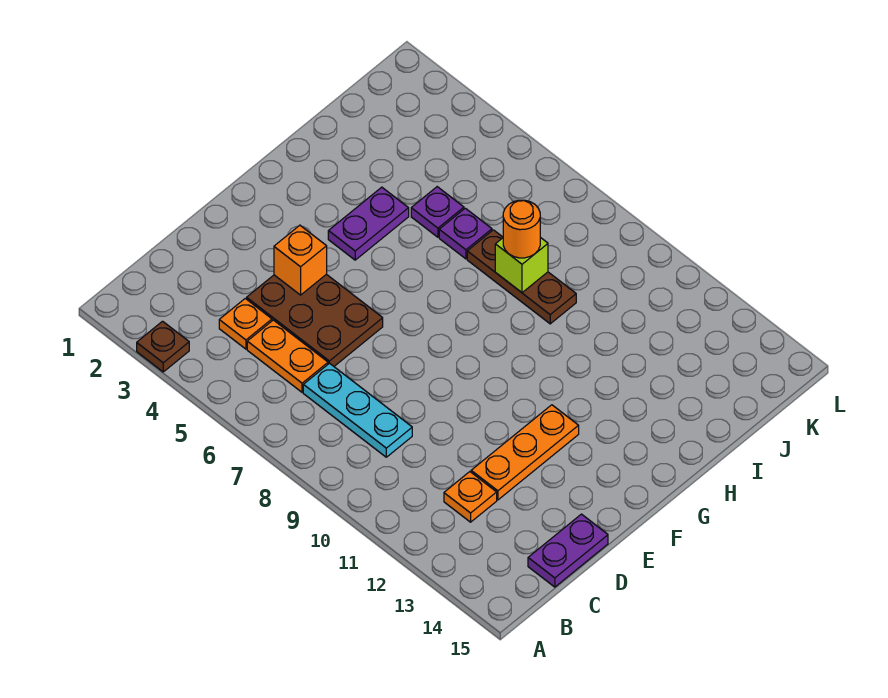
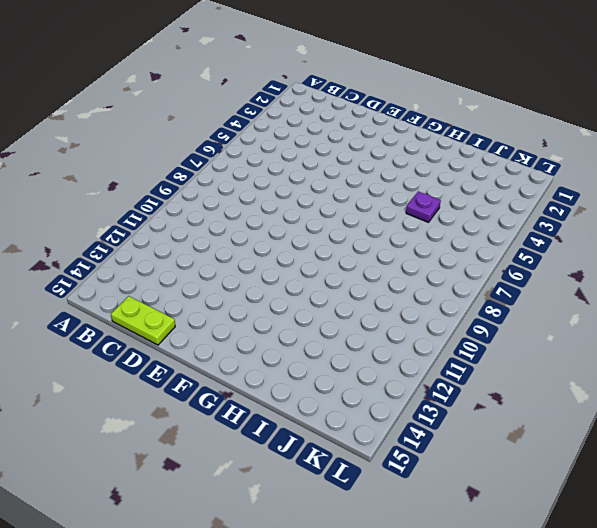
lime plate C15:D15 level 1 -> purple plate C15:D15 level 1
none -> brown plate A3 level 1
none -> orange plate C4 level 1
none -> orange plate C5:C6 level 1

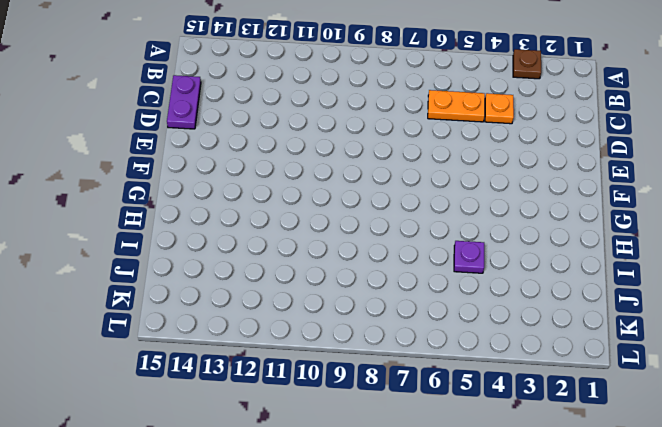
none -> cyan plate C7:C9 level 1
none -> orange plate C12 level 1
none -> brown plate D4:E6 level 1

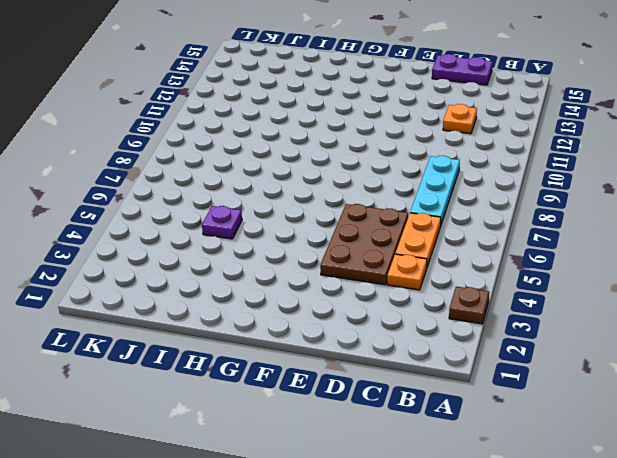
none -> orange plate D12:F12 level 1
none -> purple plate G4:H4 level 1
none -> purple plate I6 level 1

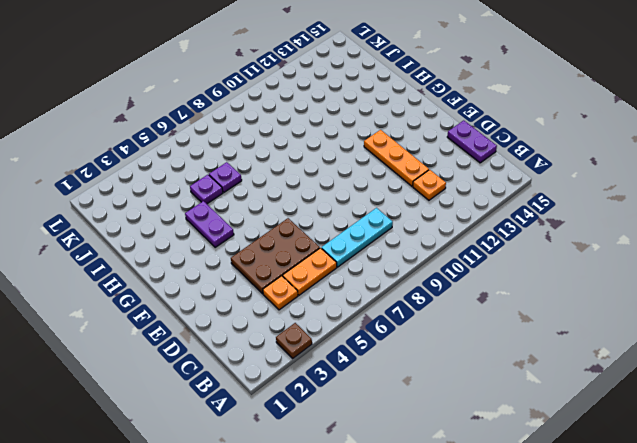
none -> brown plate I7:I9 level 1
none -> orange brick E4 level 2
none -> lime brick I8 level 2

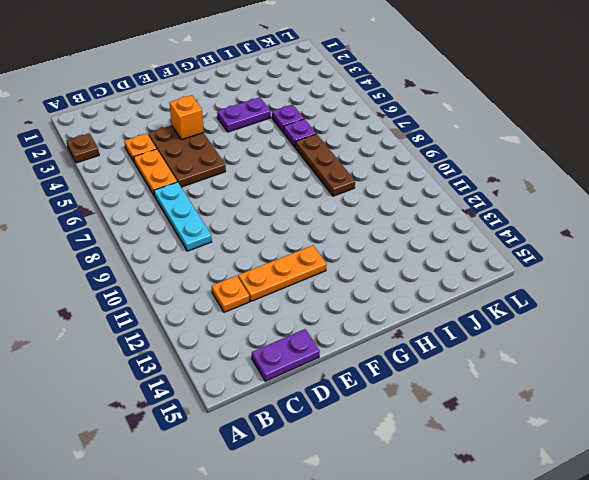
none -> lime brick I8 level 2
none -> orange round brick I8 level 3

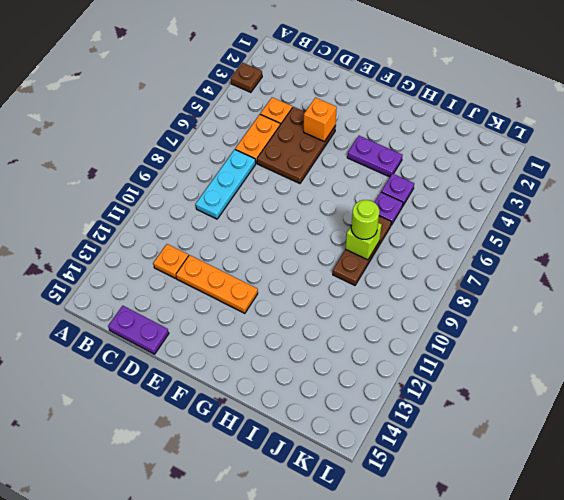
lime round brick I8 level 3 -> orange round brick I8 level 3

